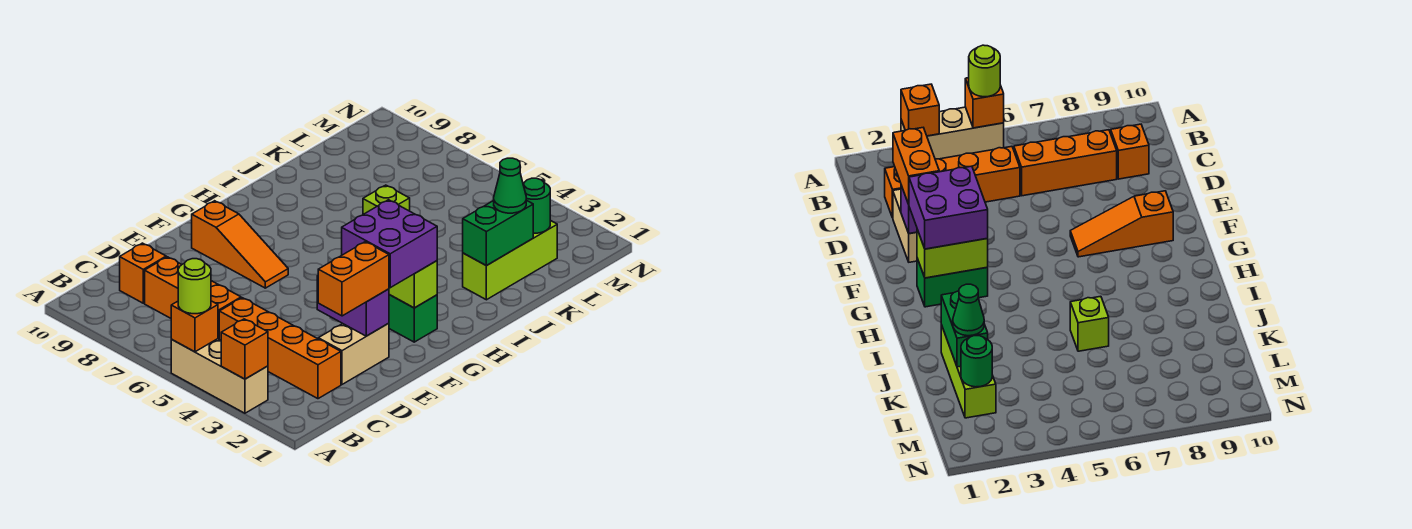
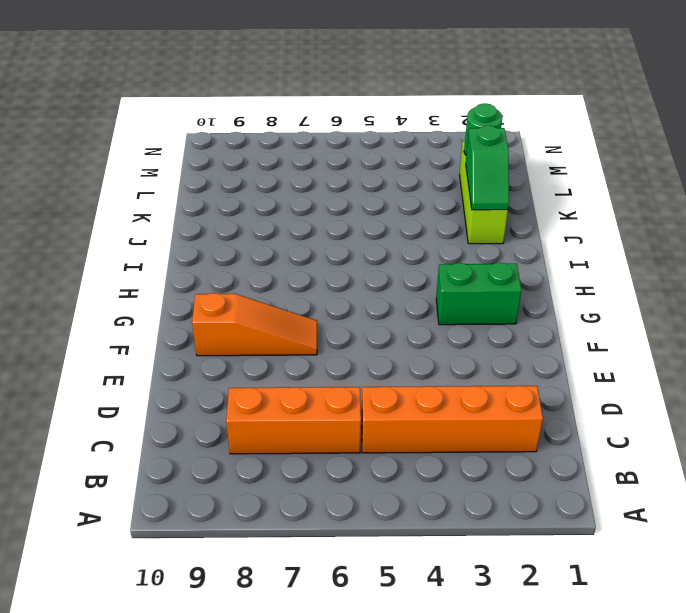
green slope J2:K2 level 2 top K -> green brick J2:K2 level 2
none -> tan brick A3:A5 level 1
none -> orange brick C9 level 1
none -> tan brick D2:E2 level 1

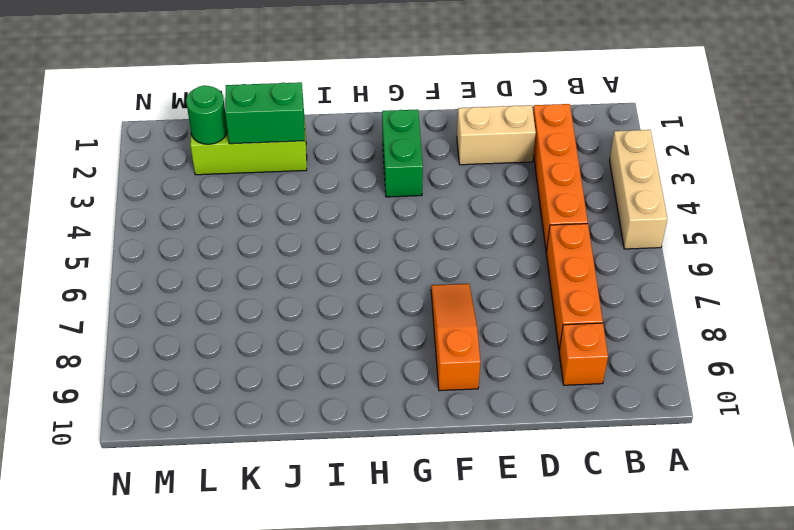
none -> lime brick J6 level 1
none -> orange brick A3 level 2
none -> orange brick A5 level 2

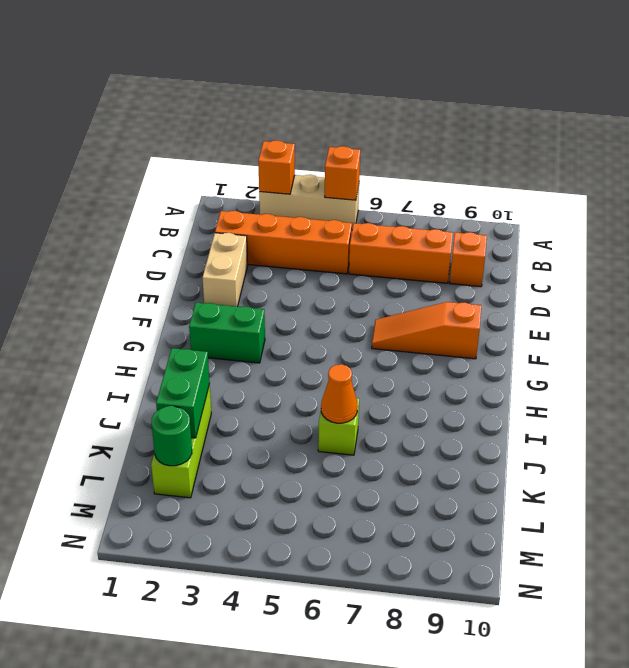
orange cone J6 level 2 -> none
none -> purple brick E2:E3 level 2
none -> lime brick G2:G3 level 2
none -> lime round brick A5 level 3

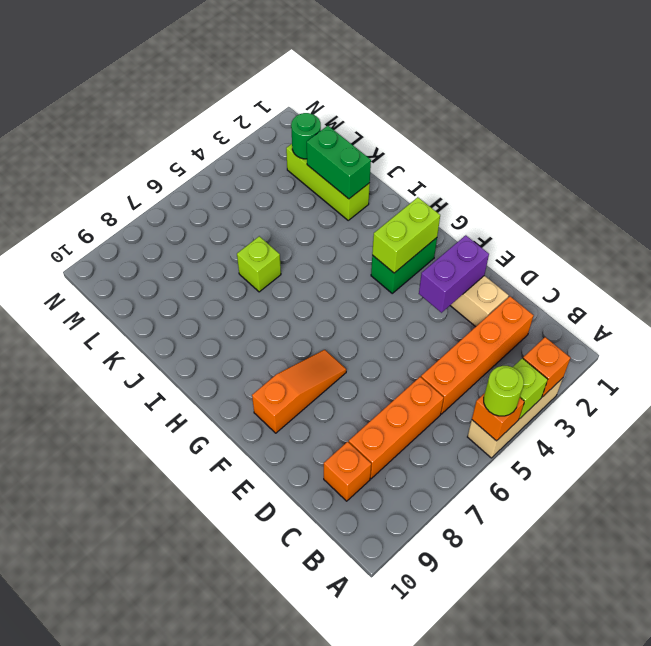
lime brick A4 level 2 -> none
none -> orange brick D2:E2 level 3
none -> purple brick F2:G3 level 3
none -> green cone K2 level 3

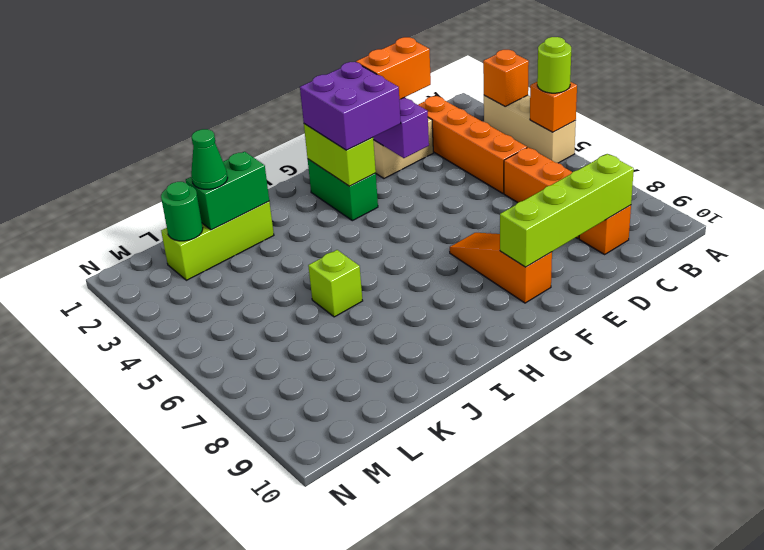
lime brick C9:F9 level 2 -> none

